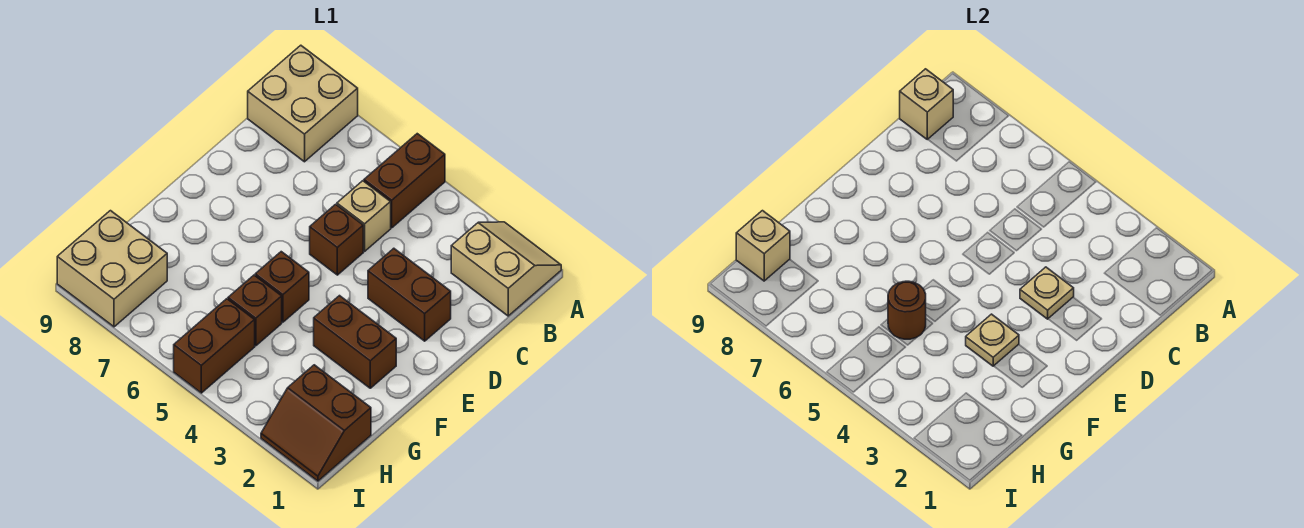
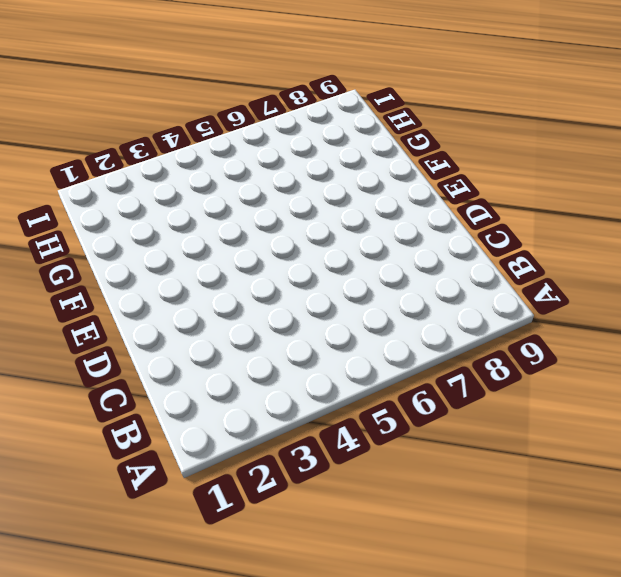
none -> tan slope A1:B2 level 1 top B
none -> brown brick A5:B5 level 1
none -> tan brick A8:B9 level 1

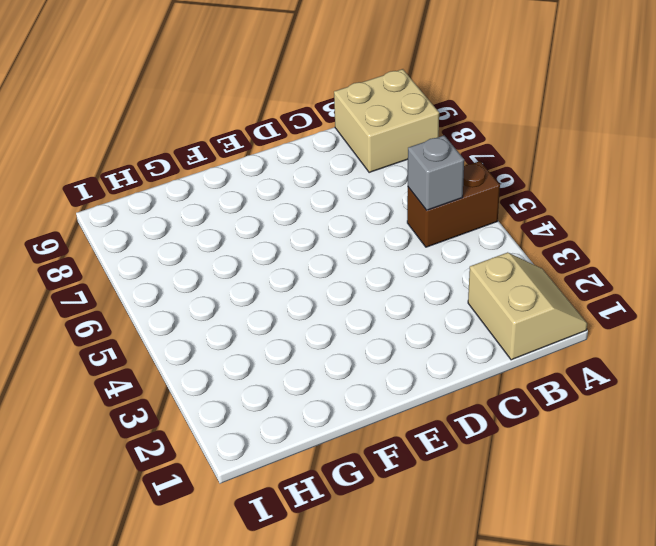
grey brick B5 level 2 -> none
none -> tan brick C5 level 1
none -> brown brick D2:D3 level 1
none -> brown brick D5 level 1

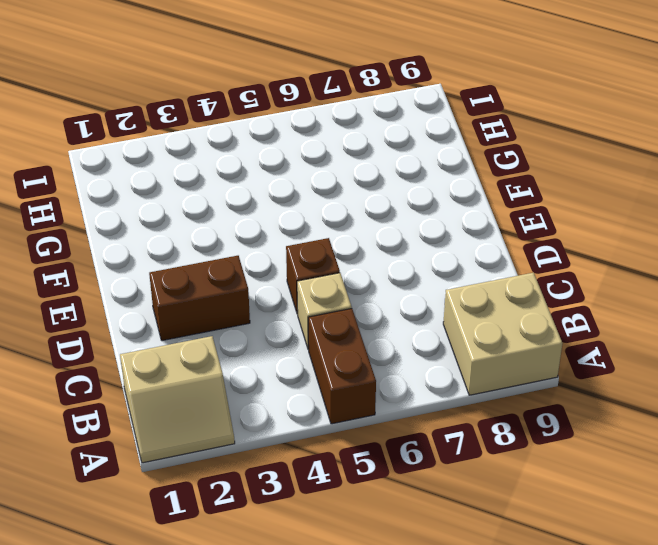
none -> brown brick F2:F3 level 1
none -> brown brick F5 level 1
none -> brown brick G5 level 1

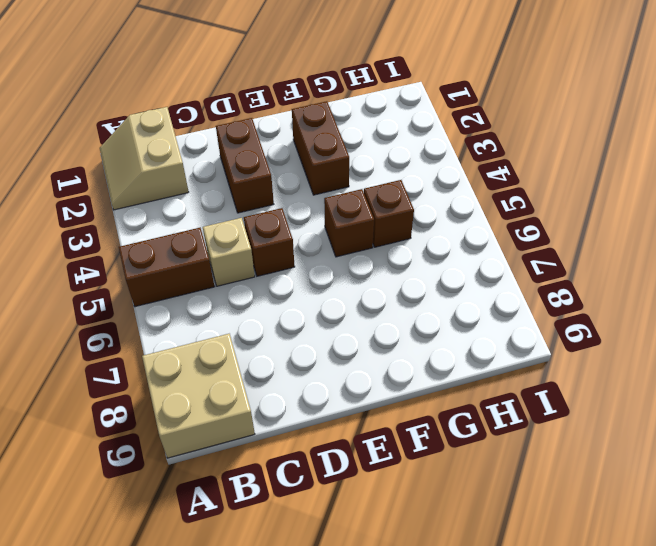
none -> brown slope H1:I2 level 1 top H
none -> brown brick H5:I5 level 1
none -> tan brick H8:I9 level 1

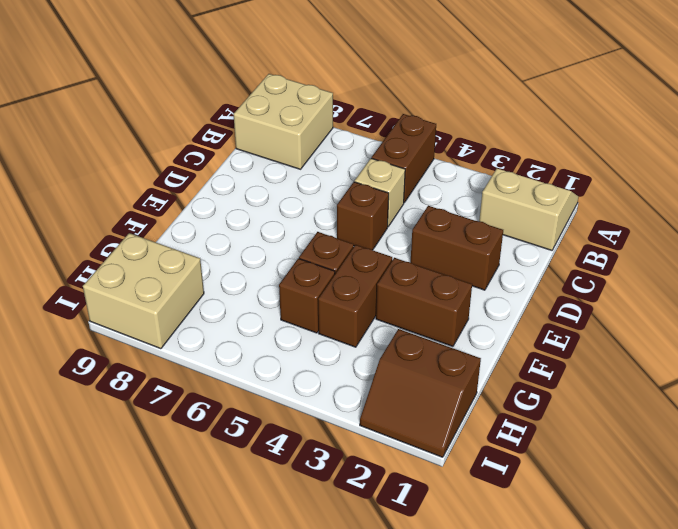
brown brick F4:G4 level 1 -> brown brick H5:I5 level 1
none -> tan brick B9 level 2
none -> tan plate D3 level 2
none -> tan plate F3 level 2

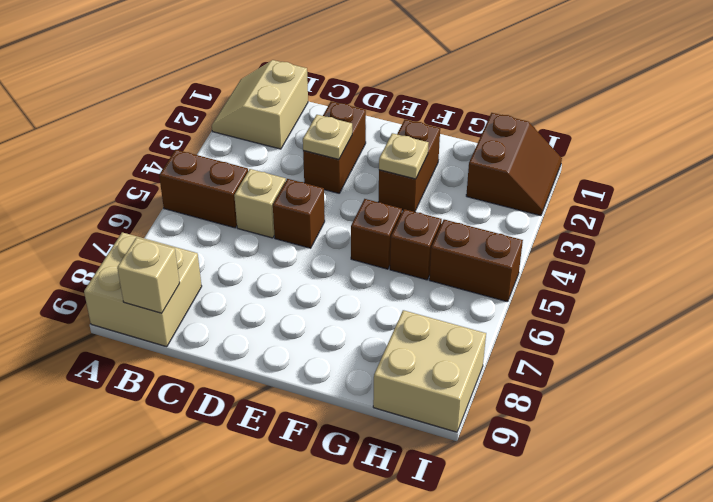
none -> brown round brick G5 level 2
none -> tan brick H9 level 2

